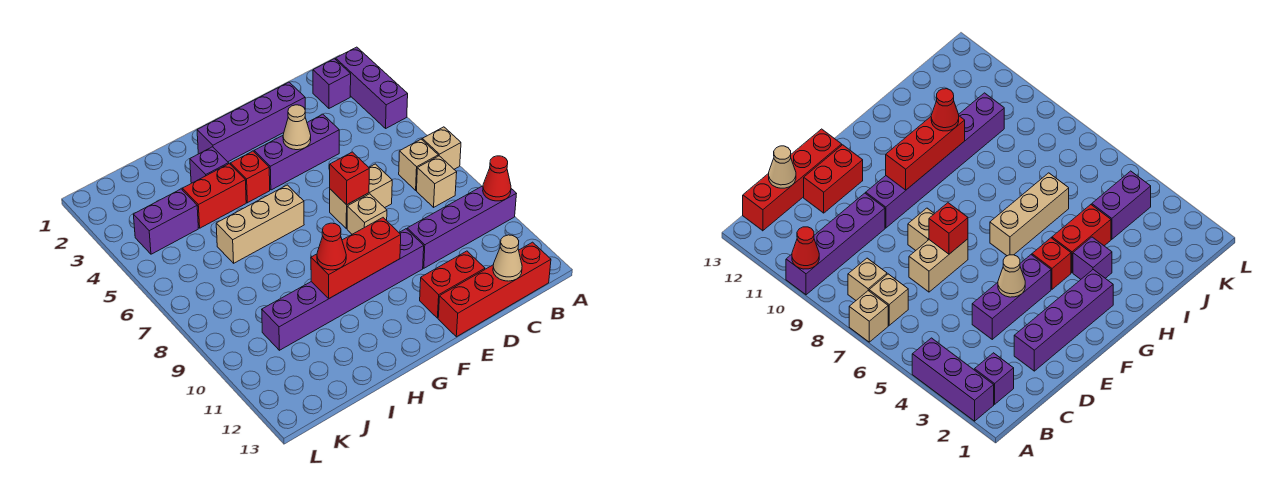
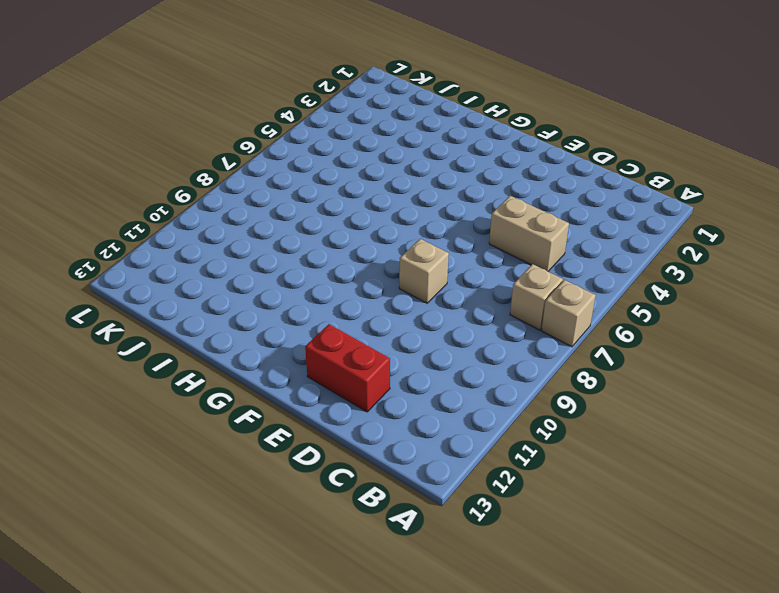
tan brick C5:D5 level 1 -> tan brick D7:E7 level 1
none -> purple brick A2:A4 level 1
none -> purple brick A10:D10 level 1
none -> purple brick B2 level 1

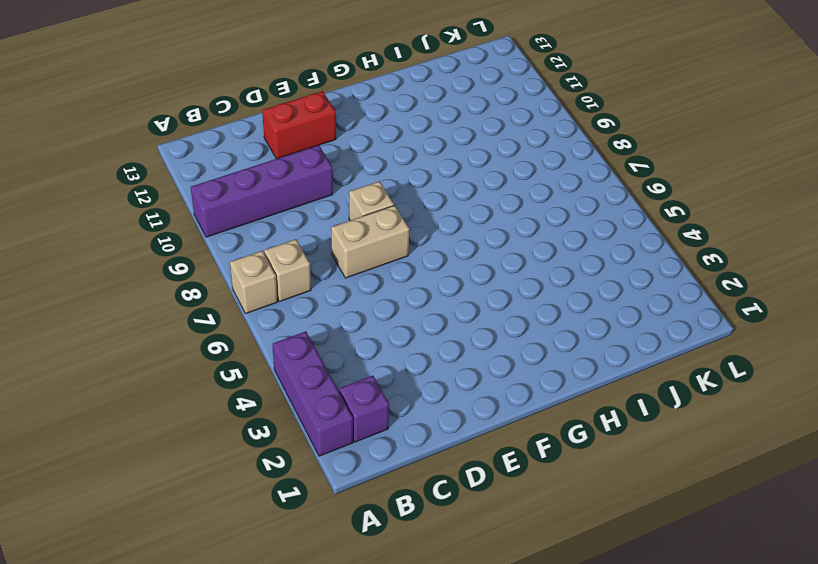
none -> tan brick B8 level 1
none -> red brick B13:E13 level 1
none -> purple brick D2:G2 level 1

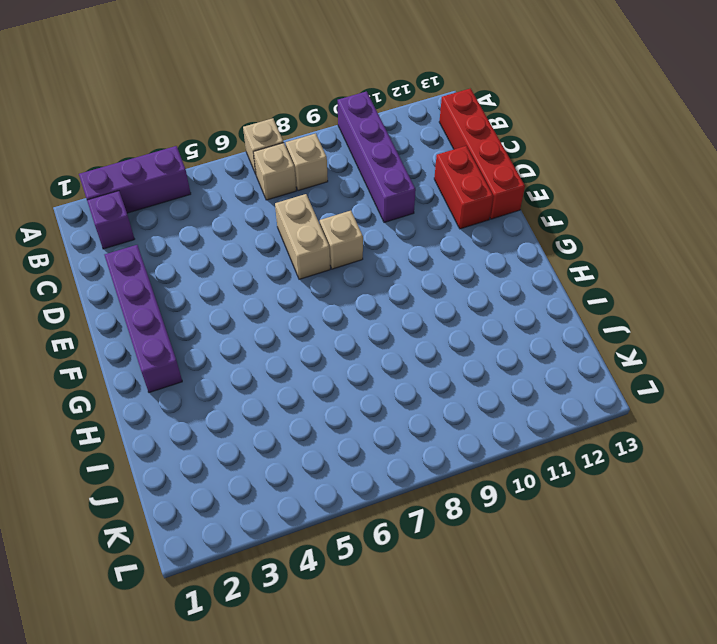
none -> purple brick D4:F4 level 1
none -> purple brick E10:J10 level 1
none -> red brick G4 level 1

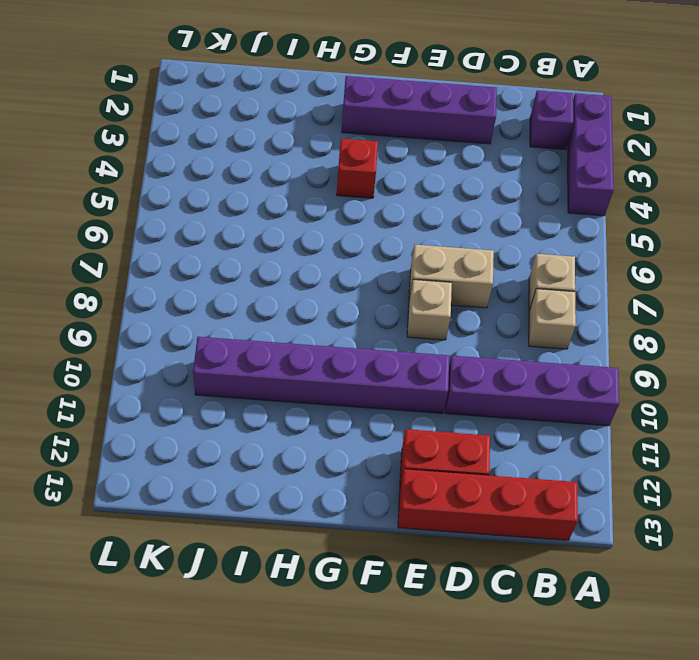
none -> tan brick A7 level 1
none -> purple brick D4:F4 level 1
none -> tan brick G6:I6 level 1

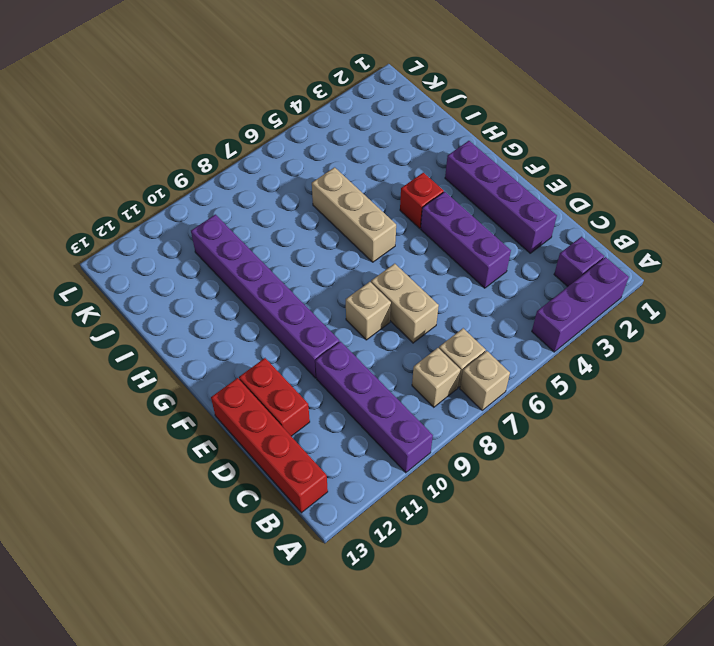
none -> purple brick H3 level 1
none -> red brick H4:I4 level 1
none -> purple brick J4:K4 level 1

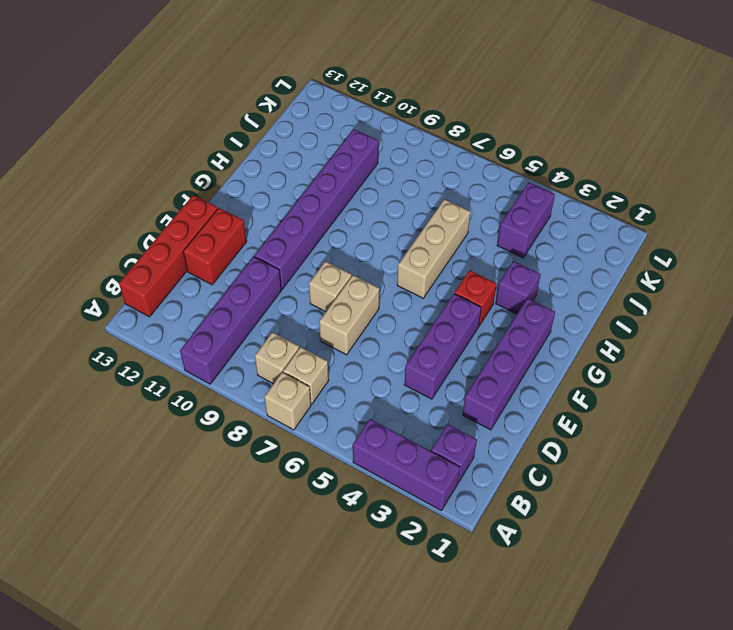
none -> red brick H4:I4 level 1
none -> red cone A10 level 2
none -> tan cone C13 level 2

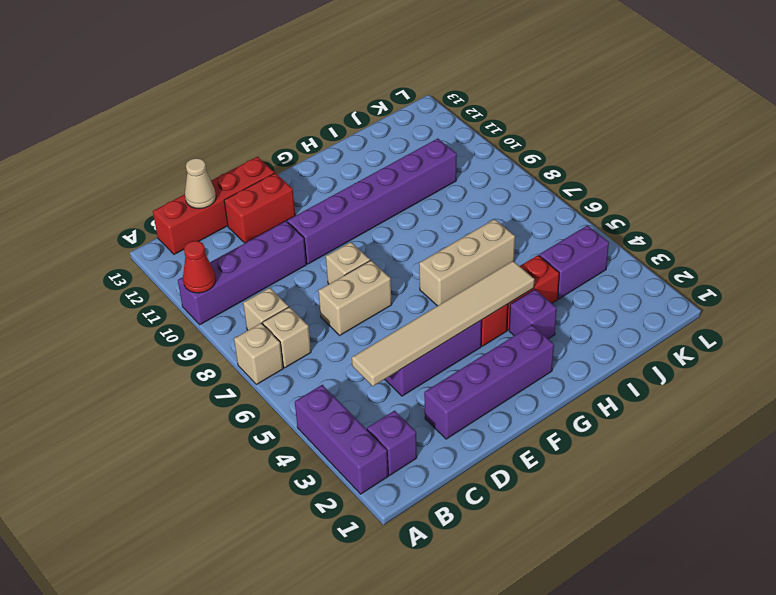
tan tile C4:H4 level 2 -> tan cone E4 level 2
none -> red brick E7 level 2
none -> red brick F10:H10 level 2
none -> red cone H10 level 3

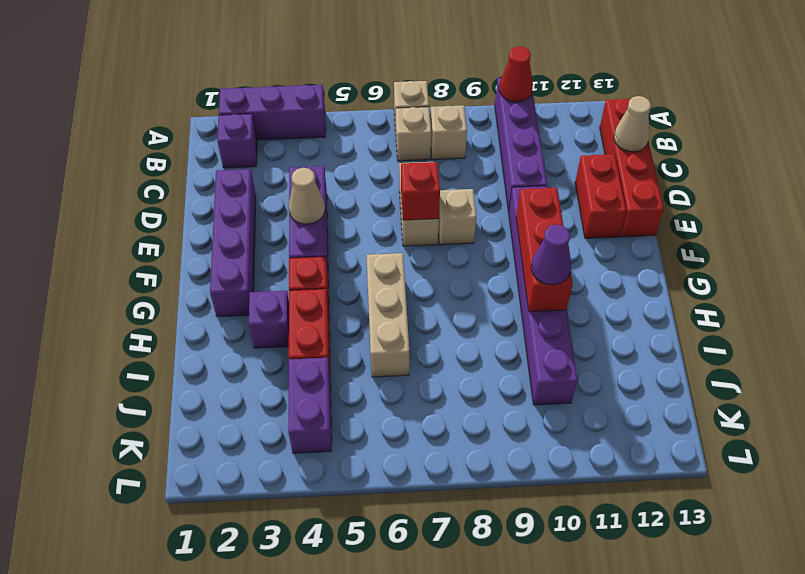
purple cone H10 level 3 -> red cone H10 level 3

